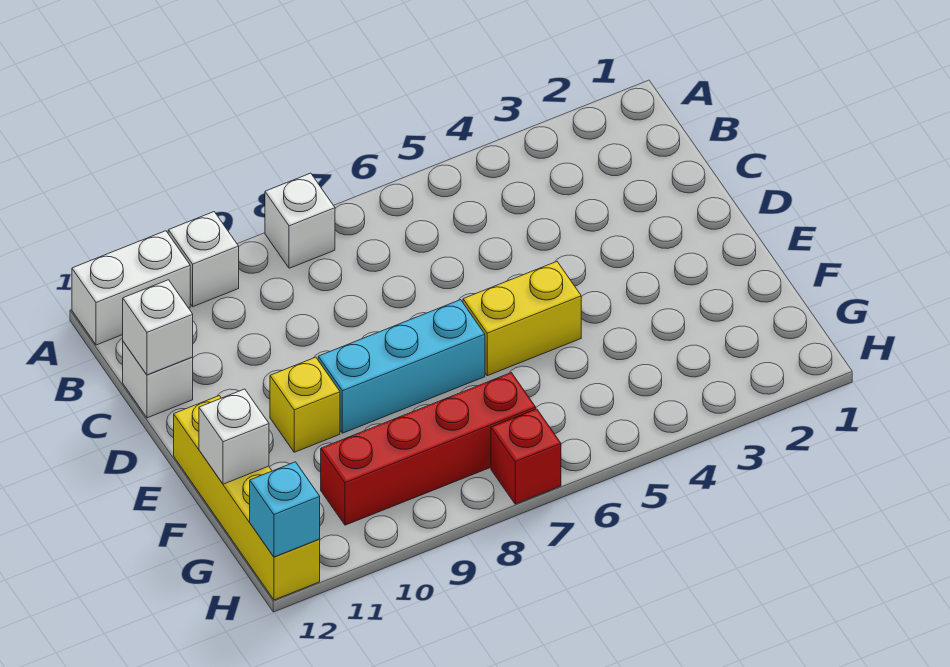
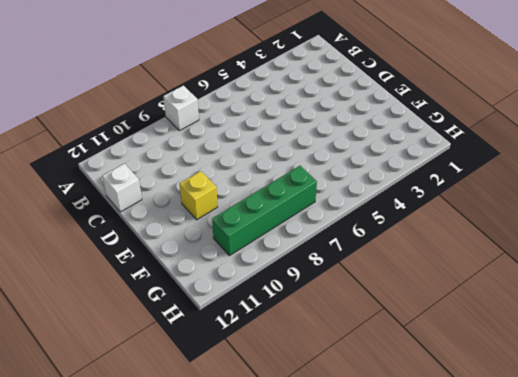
green brick G7:G10 level 1 -> red brick G7:G10 level 1
none -> white brick A10 level 1
none -> white brick A11:A12 level 1
none -> yellow brick E5:E6 level 1

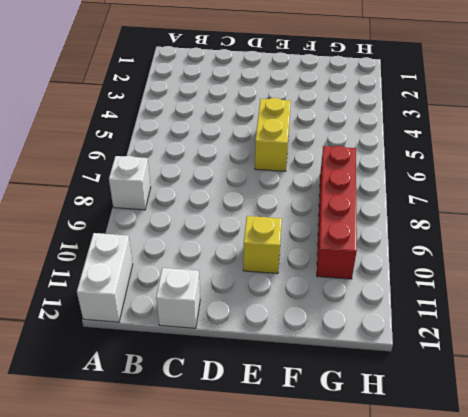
none -> white brick A10 level 1
none -> cyan brick E7:E9 level 1
none -> yellow brick E12:H12 level 1

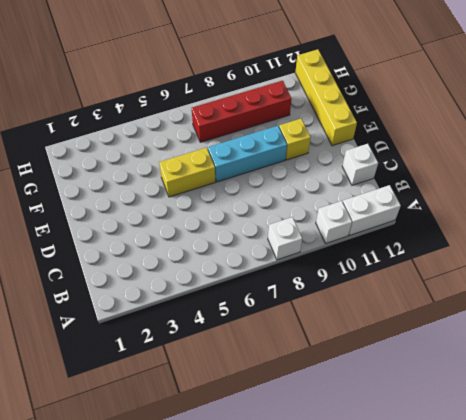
none -> red brick H7 level 1
none -> white brick C12 level 2
none -> white brick F12 level 2

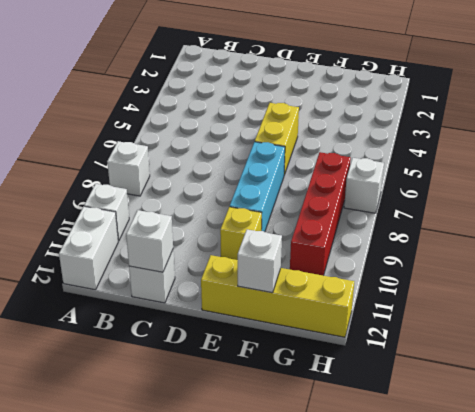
white brick H7 level 1 -> red brick H7 level 1
none -> cyan brick H12 level 2

